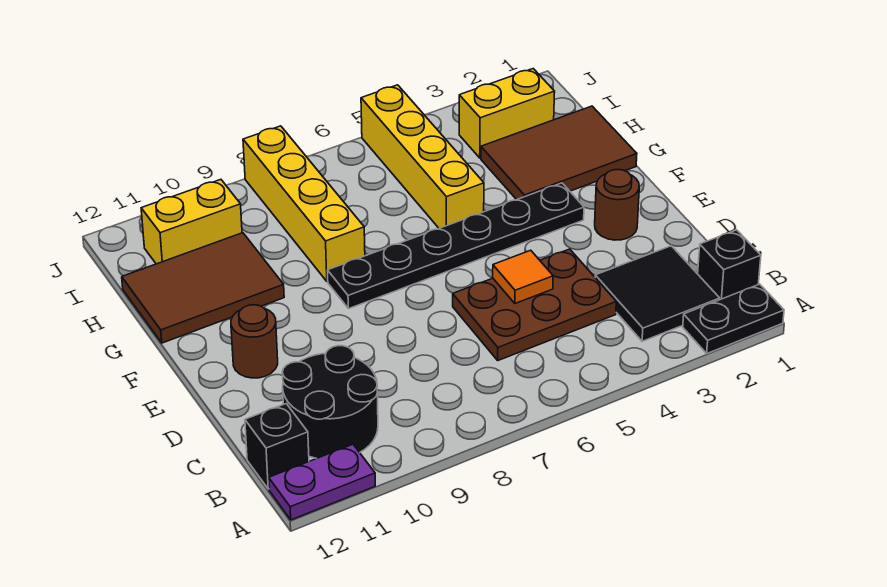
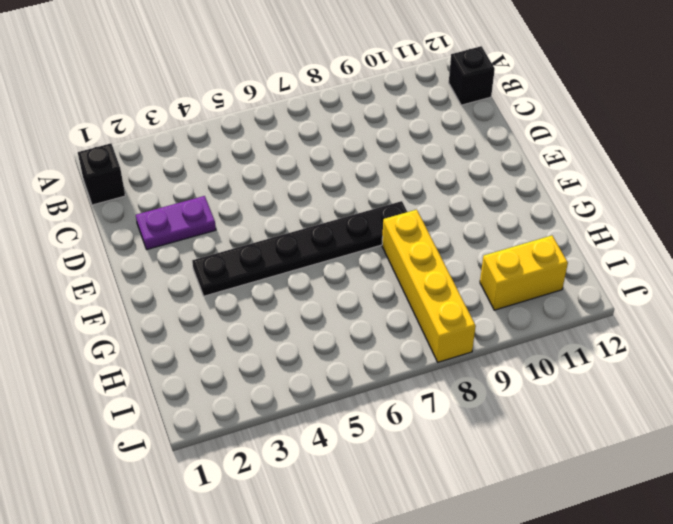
purple plate D2:D3 level 1 -> purple plate A11:A12 level 1
none -> black plate A1:A2 level 1
none -> black tile B2:C3 level 1
none -> black round brick B10:C11 level 1

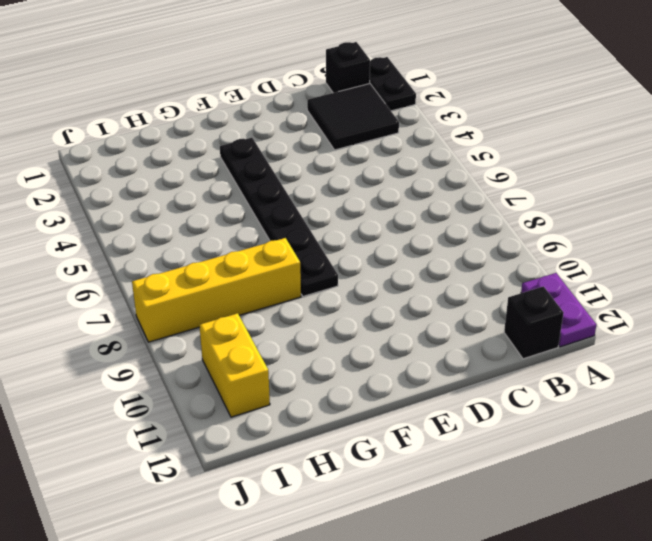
none -> black round brick B10:C11 level 1
none -> brown plate C4:D6 level 1
none -> brown round brick E2 level 1

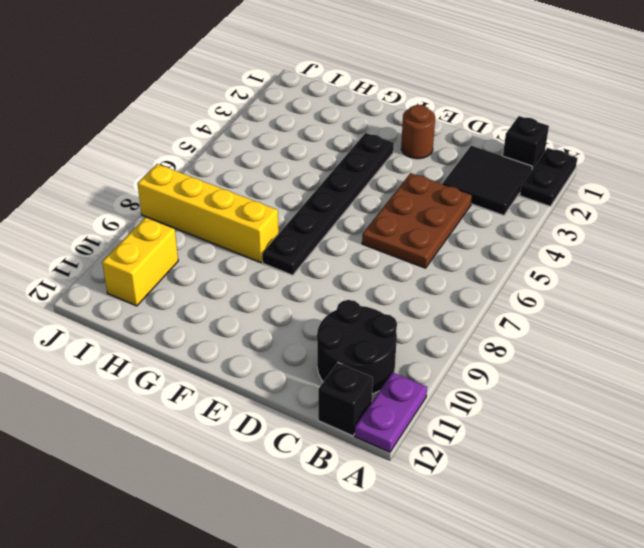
none -> brown round brick E11 level 1
none -> brown tile G1:H3 level 1
none -> yellow brick G5:J5 level 1

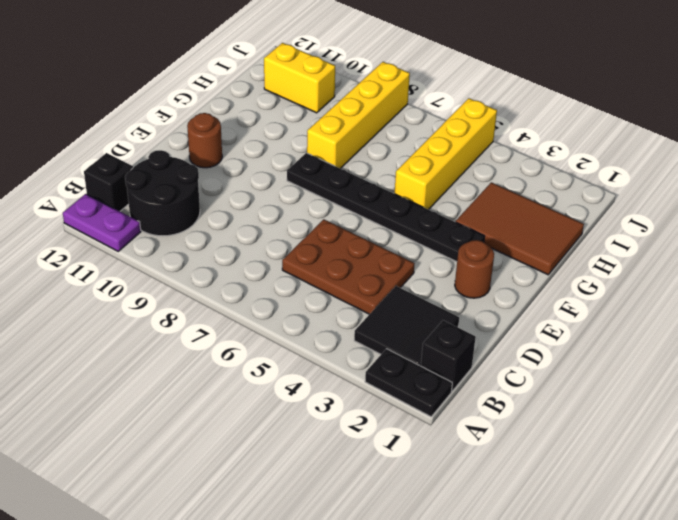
none -> brown tile G10:H12 level 1
none -> yellow brick I2:I3 level 1
none -> orange tile D5 level 2

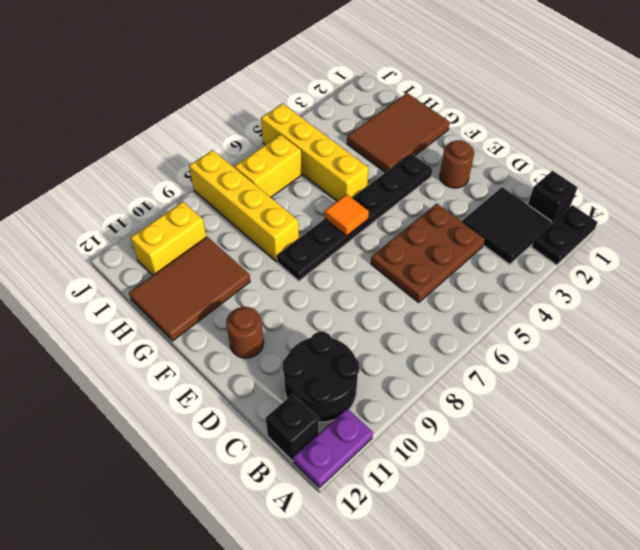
orange tile F6 level 2 -> orange tile D5 level 2
yellow brick I6:I7 level 1 -> yellow brick I2:I3 level 1

